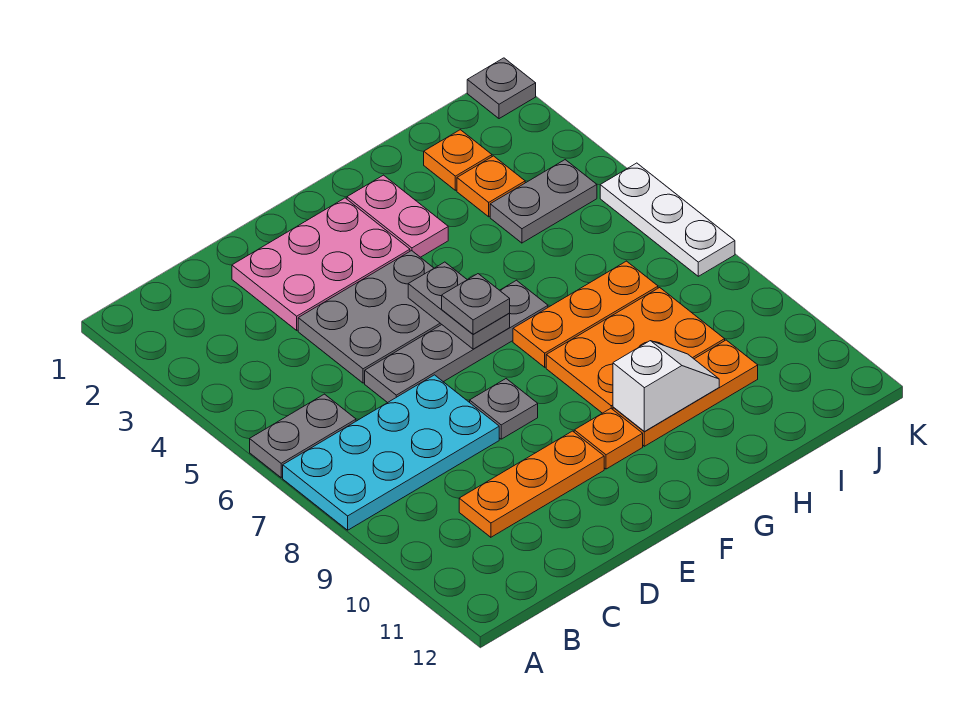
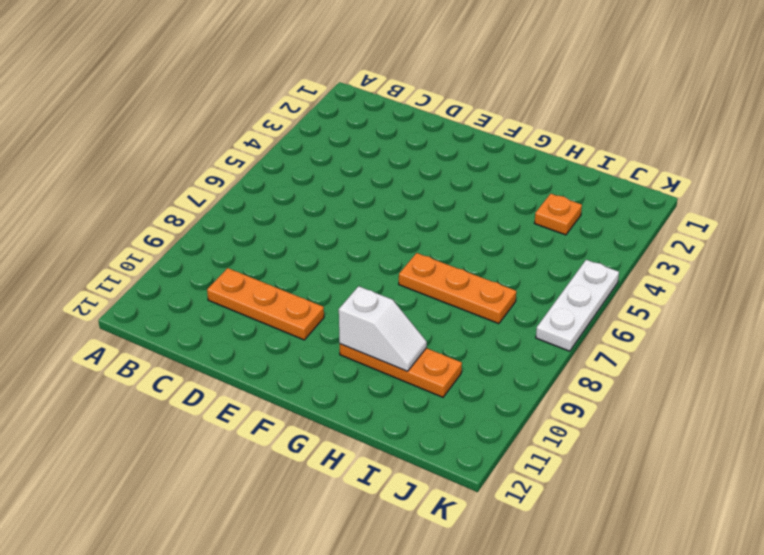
none -> grey plate A6:B6 level 1
none -> cyan plate A7:D8 level 1
none -> pink plate D2:F3 level 1

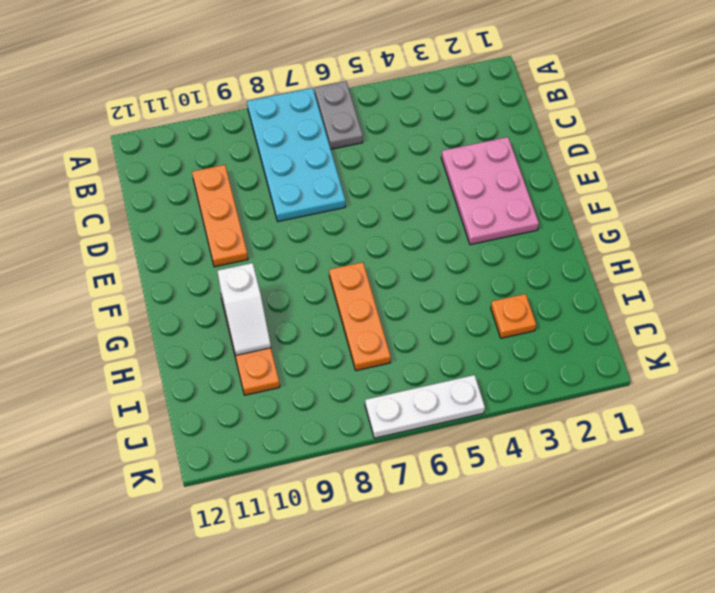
none -> grey plate D4:F5 level 1
none -> grey plate D6:G6 level 1
none -> grey plate E8 level 1

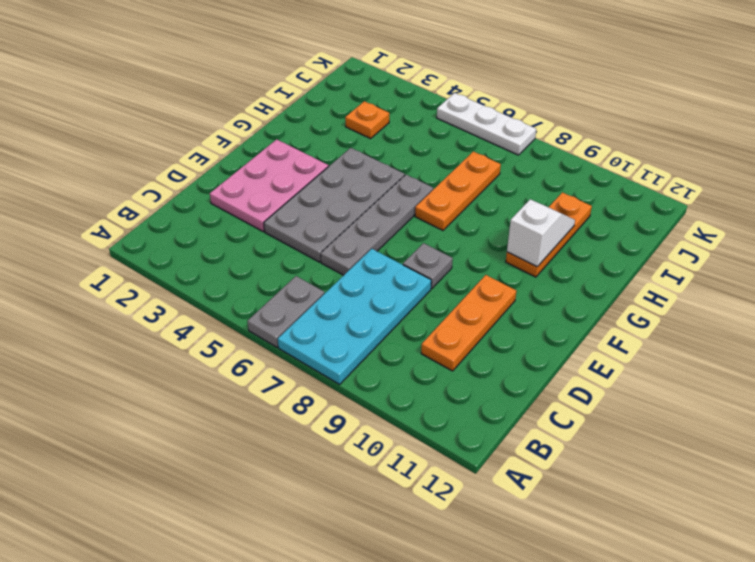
grey plate D4:G5 level 1 -> grey plate D4:F5 level 1
none -> orange plate F10 level 1
none -> pink plate G2:G3 level 1
none -> orange plate G8:I9 level 1

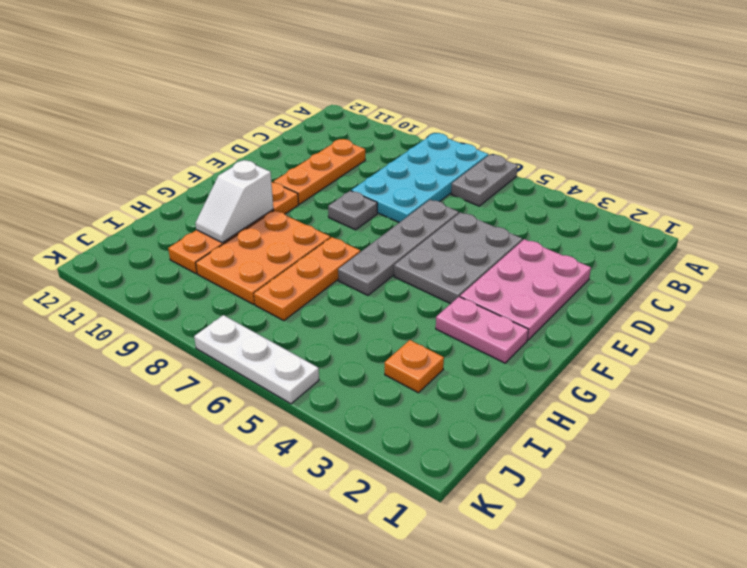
none -> orange plate I2 level 1
none -> grey plate I4:J4 level 1
none -> grey plate K1 level 1

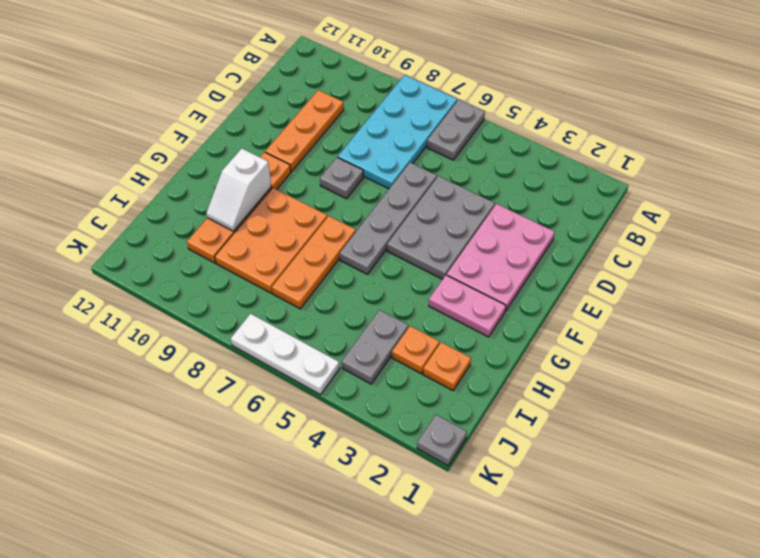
none -> grey plate F5:F6 level 2
none -> grey plate F6 level 3

